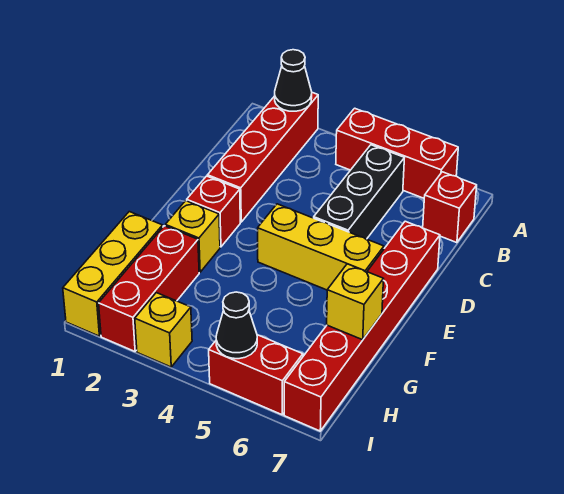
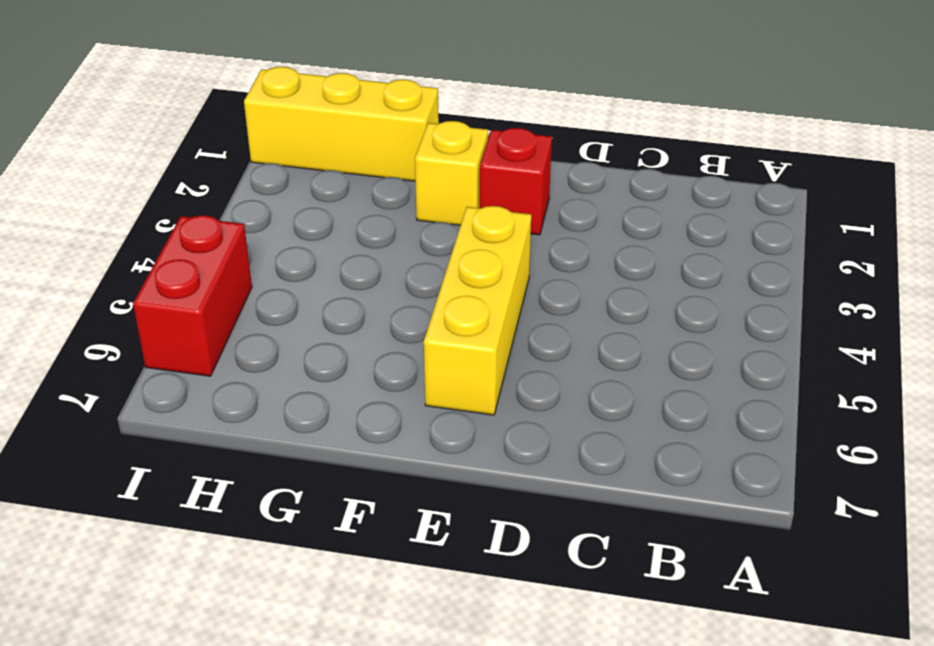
none -> red brick A2:D2 level 1
none -> red brick A4:A6 level 1
none -> black brick B5:D5 level 1

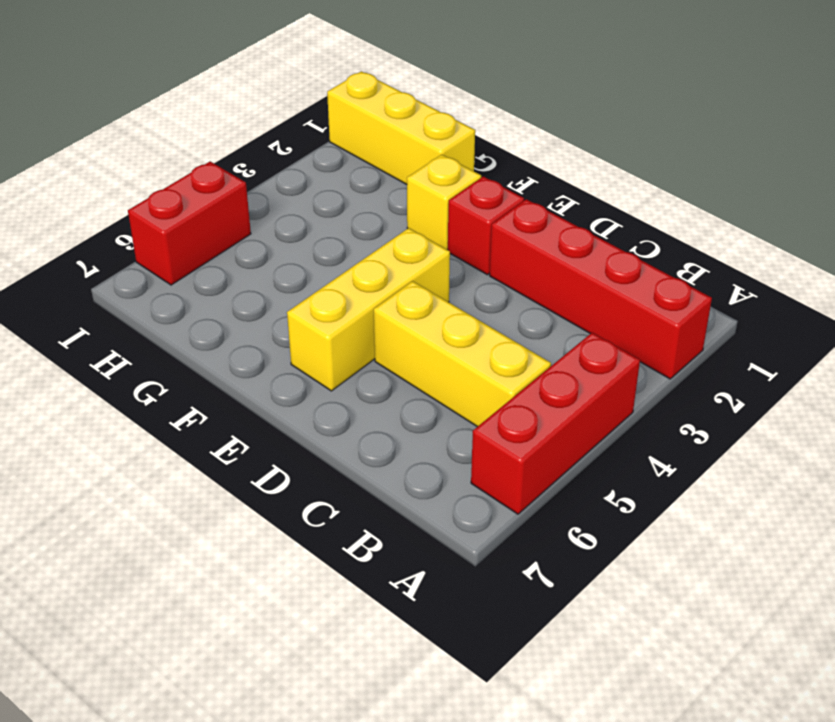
yellow brick B5:D5 level 1 -> black brick B5:D5 level 1
none -> red brick B7 level 1
none -> red brick D7:I7 level 1
none -> red brick G2:I2 level 1

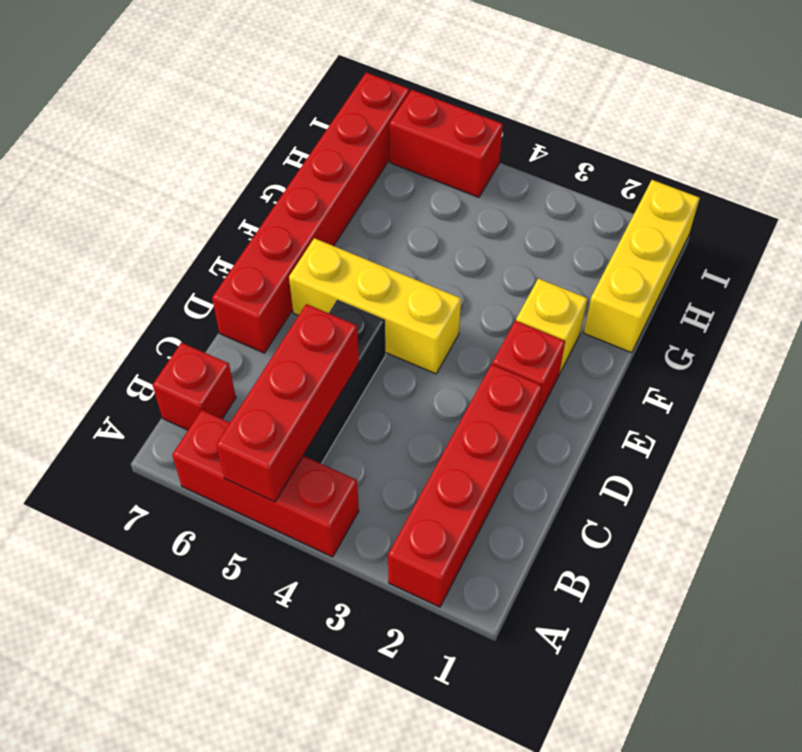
red brick A5:C5 level 2 -> red brick G2:I2 level 1
none -> yellow brick I3 level 1
none -> black cone A2 level 2
none -> yellow brick G7 level 2

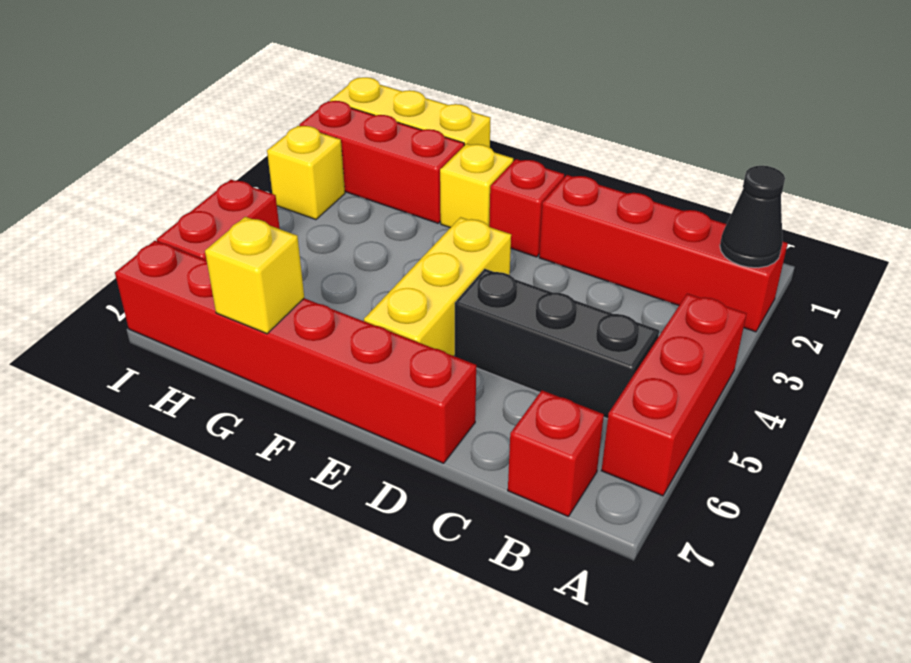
none -> black cone I5 level 2

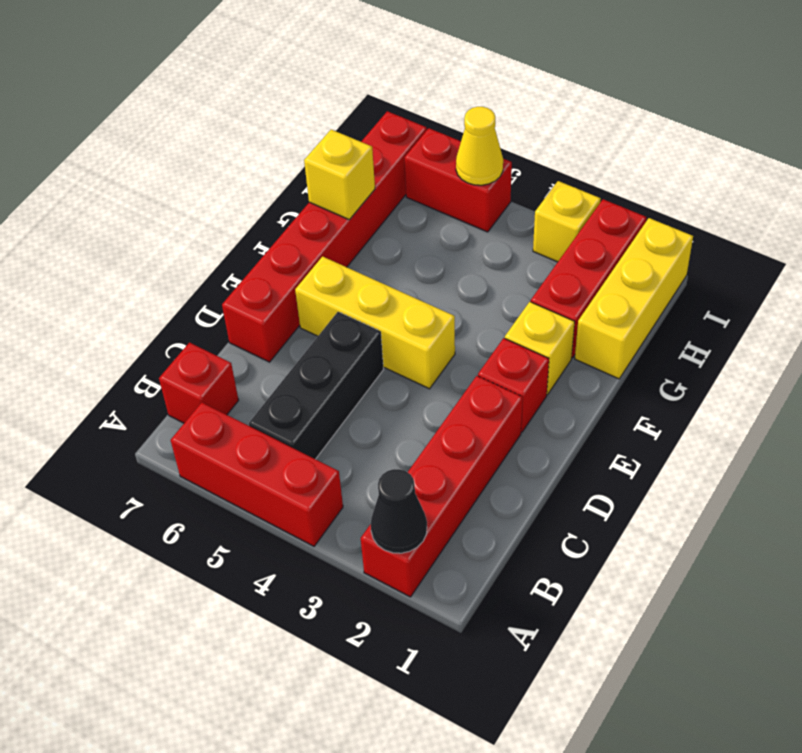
yellow cone I5 level 2 -> black cone I5 level 2

